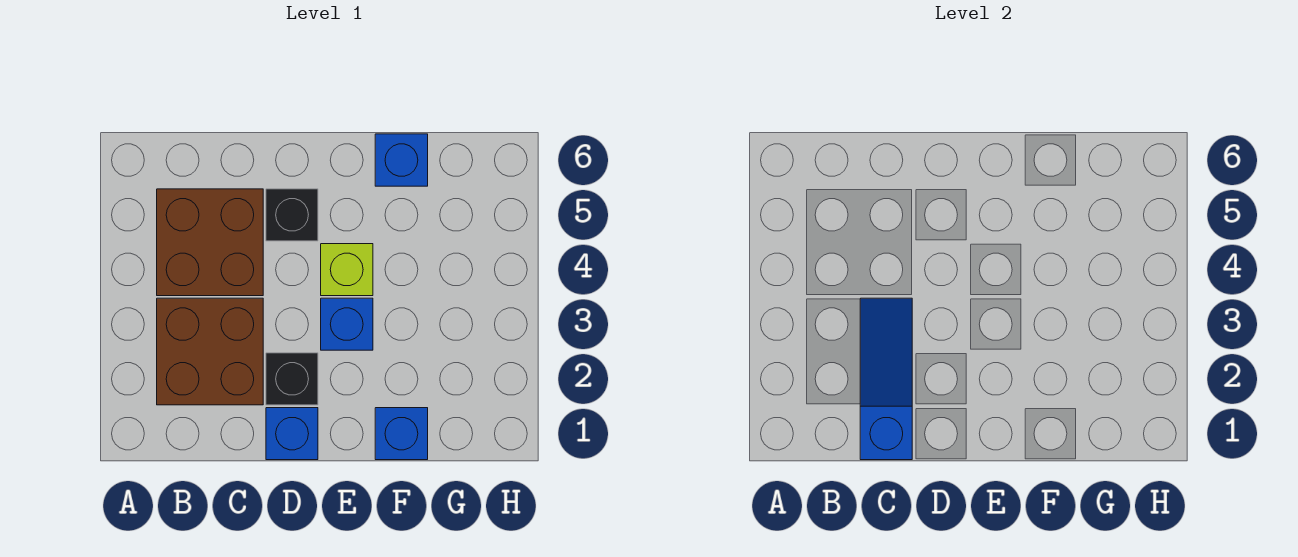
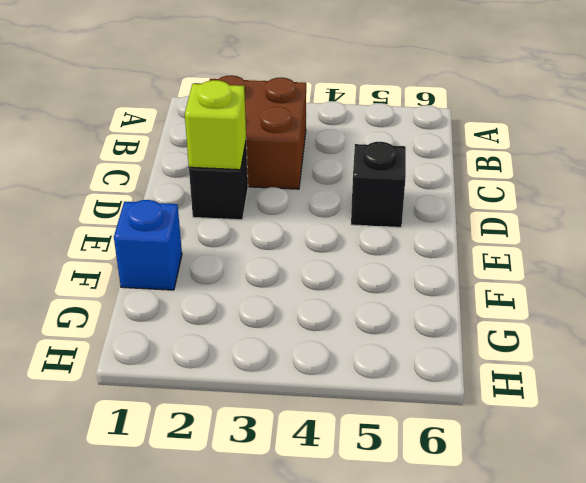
lime brick D2 level 2 -> lime brick E4 level 1
none -> brown brick B4:C5 level 1
none -> blue brick D1 level 1

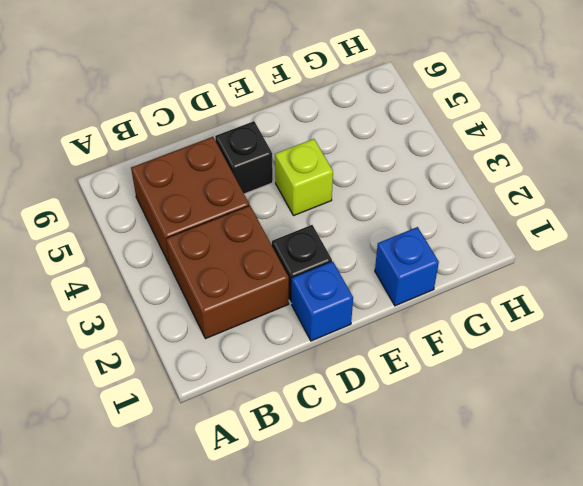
none -> blue brick E3 level 1
none -> blue brick F6 level 1

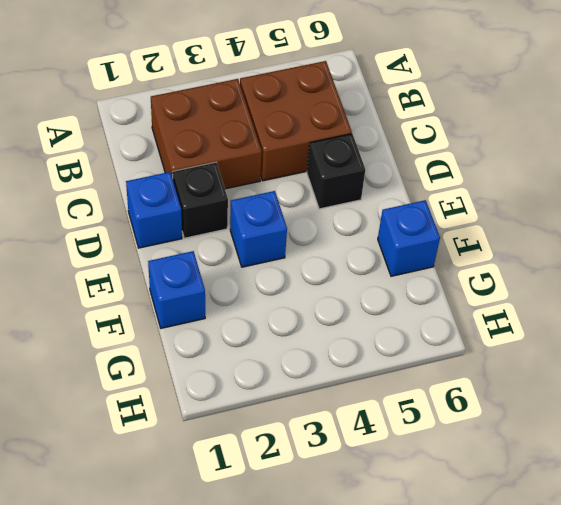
none -> lime brick E4 level 1
none -> blue slope C1:C3 level 2 top 1

